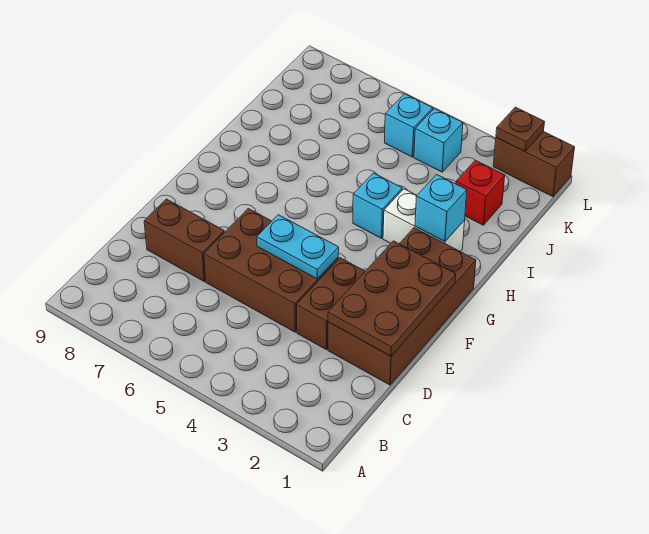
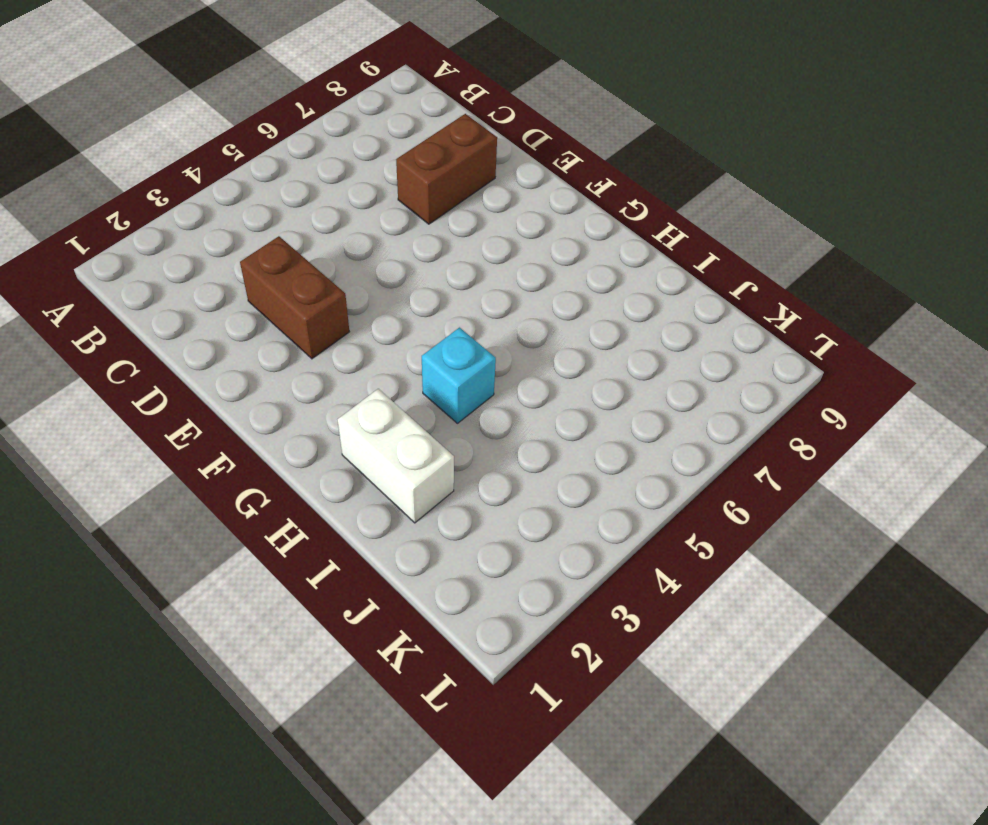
white brick H2:I2 level 1 -> white brick H2:H3 level 1
none -> brown brick D1:G2 level 1
none -> brown brick D4:E6 level 1
none -> red brick J2 level 1

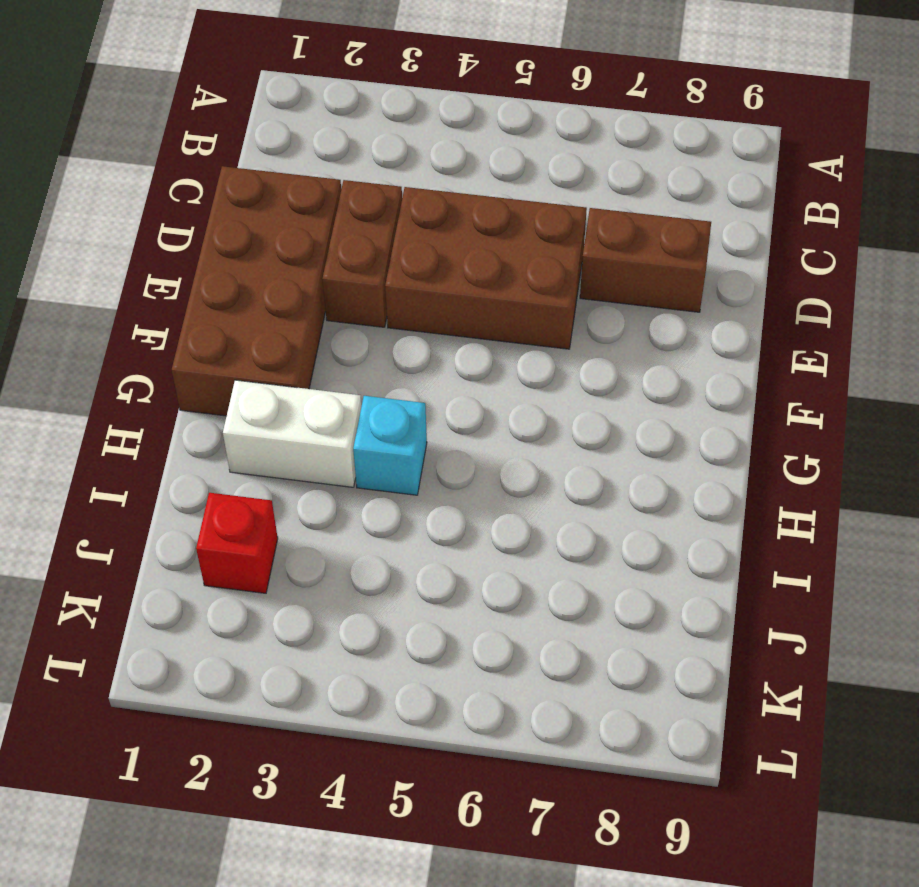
none -> cyan brick K4 level 1
none -> cyan brick K5 level 1
none -> brown brick L1:L2 level 1

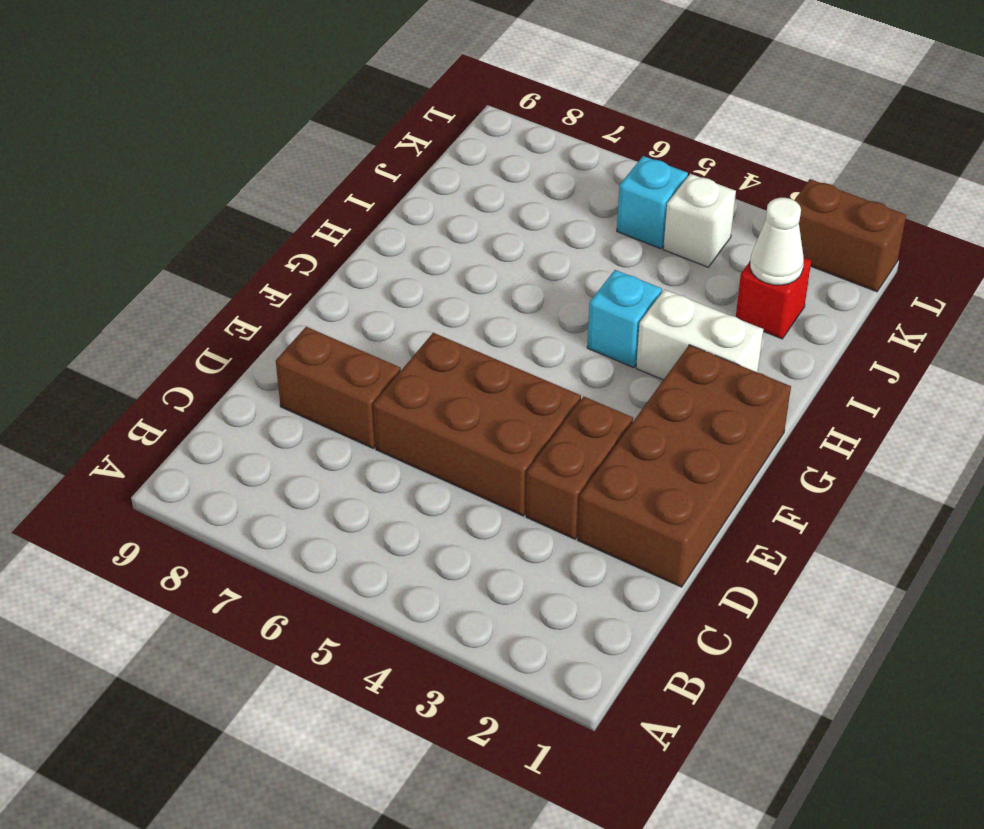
white cone J2 level 2 -> none
white brick K4 level 1 -> cyan brick K4 level 1
none -> brown plate D1:F2 level 2
none -> cyan plate E4:E5 level 2
none -> cyan brick H2 level 2

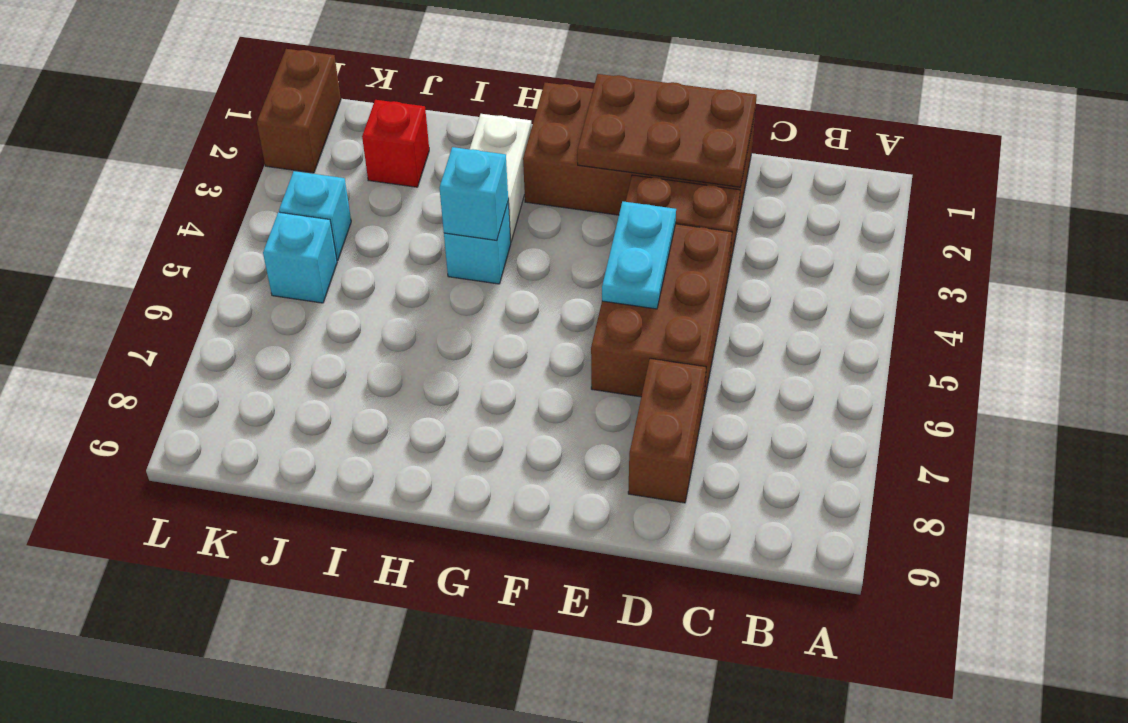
cyan brick H4 level 2 -> cyan brick H2 level 2
none -> brown plate L2 level 2

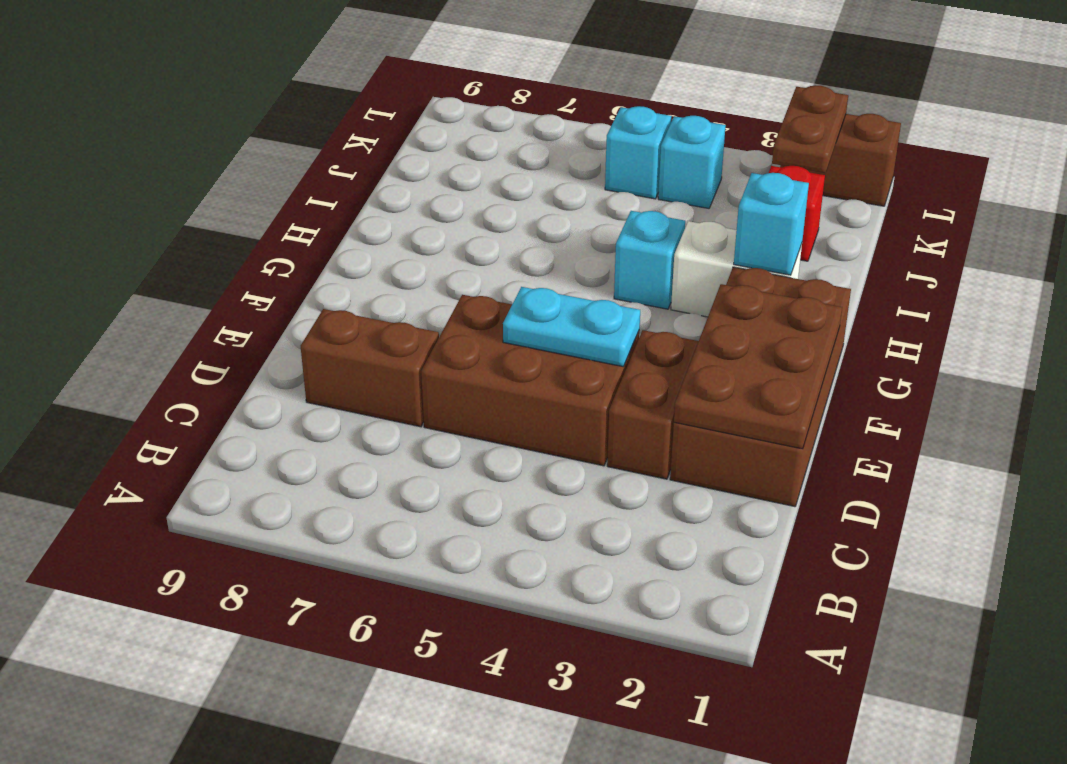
brown plate K2:L2 level 2 -> brown plate L2 level 2

